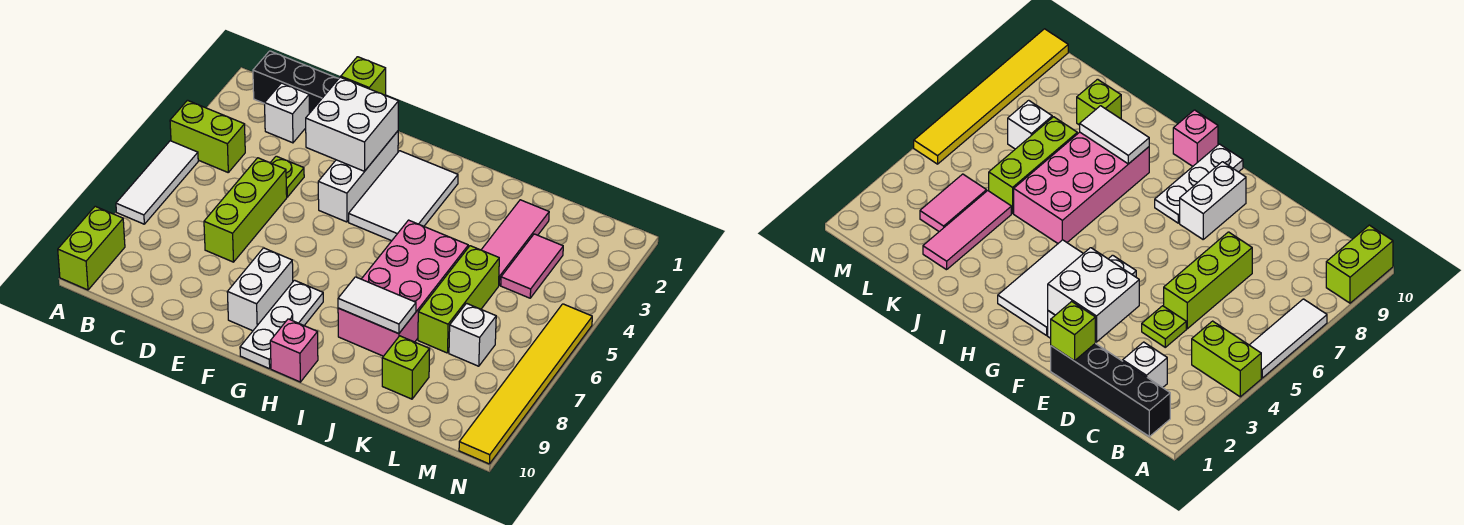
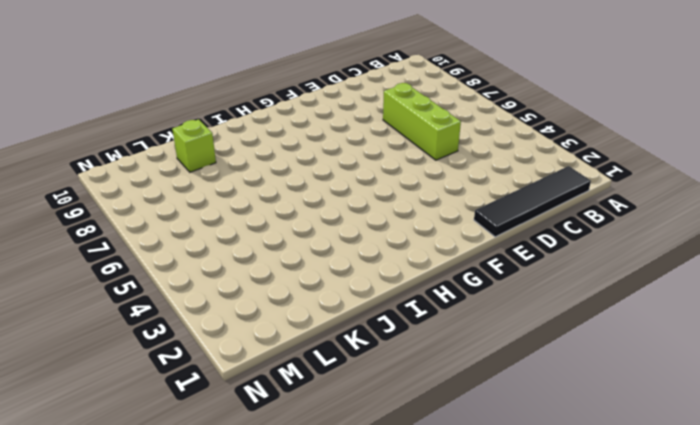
black tile B1:E1 level 1 -> black brick B1:E1 level 1
none -> lime brick A4:B4 level 1
none -> white tile A5:A7 level 1
none -> lime brick A9:A10 level 1

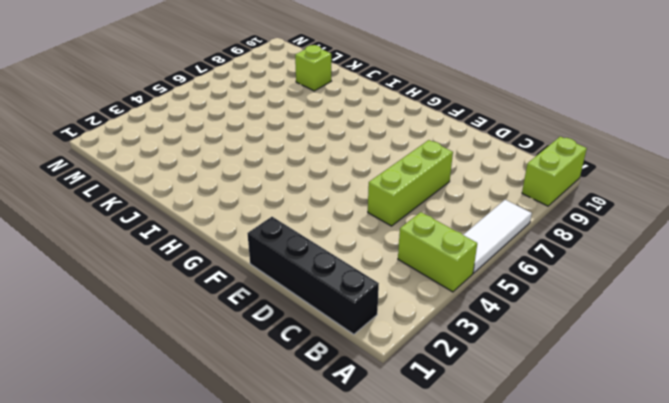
none -> white brick C2 level 1
none -> lime plate D4 level 1
none -> white brick F2:F4 level 1

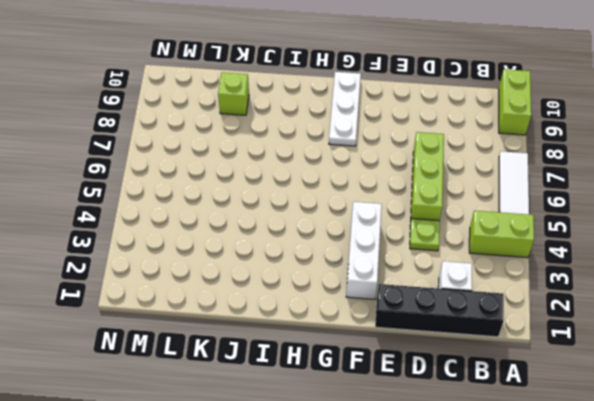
none -> white brick F8:F9 level 1
none -> white tile G2:H4 level 1
none -> pink brick H10 level 1

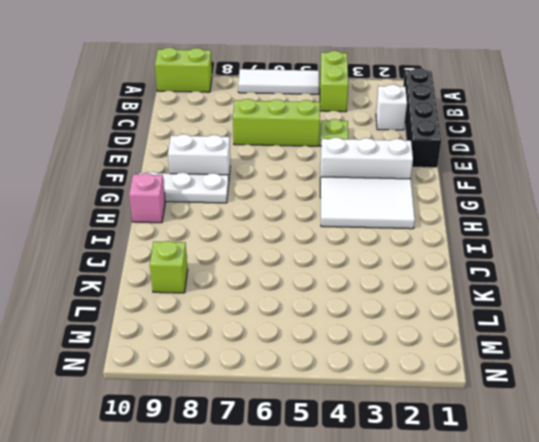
none -> pink brick I5:J8 level 1
none -> pink tile K2:K4 level 1
none -> lime brick K5:K7 level 1

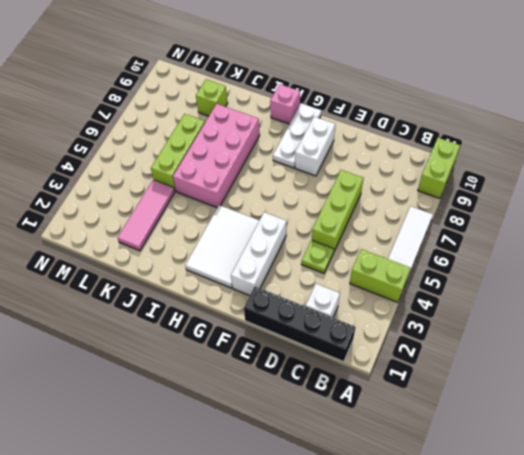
none -> pink tile L3:L4 level 1
none -> white brick L7 level 1
none -> yellow tile N5:N10 level 1

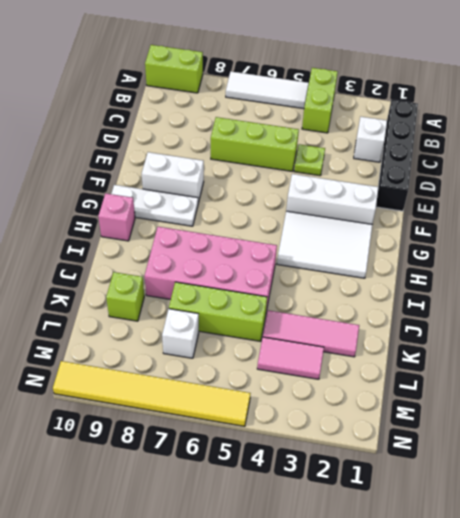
none -> lime brick E1 level 2
none -> white brick E2:F3 level 2
none -> white tile I8:J8 level 2

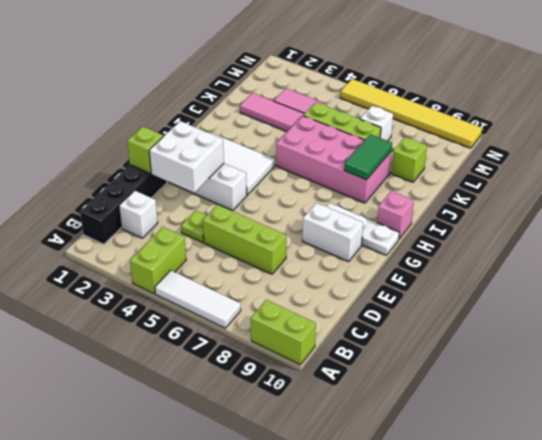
green tile I8:J8 level 2 -> white tile I8:J8 level 2

